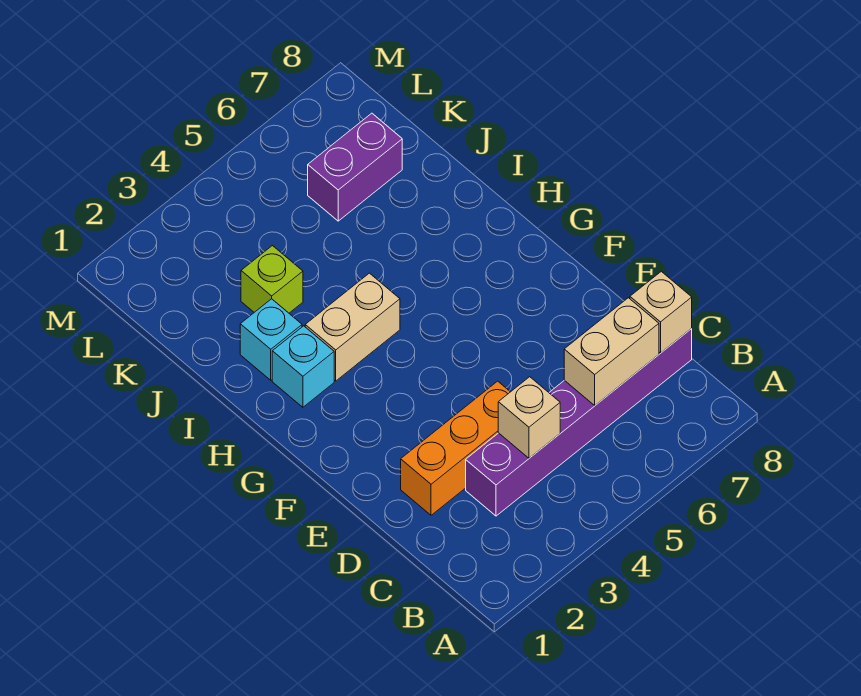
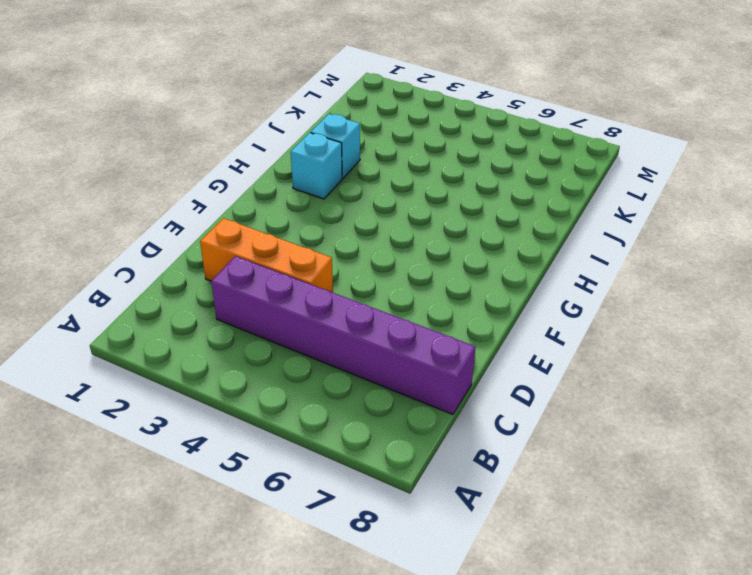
none -> tan brick H3:H4 level 1
none -> lime brick J3 level 1

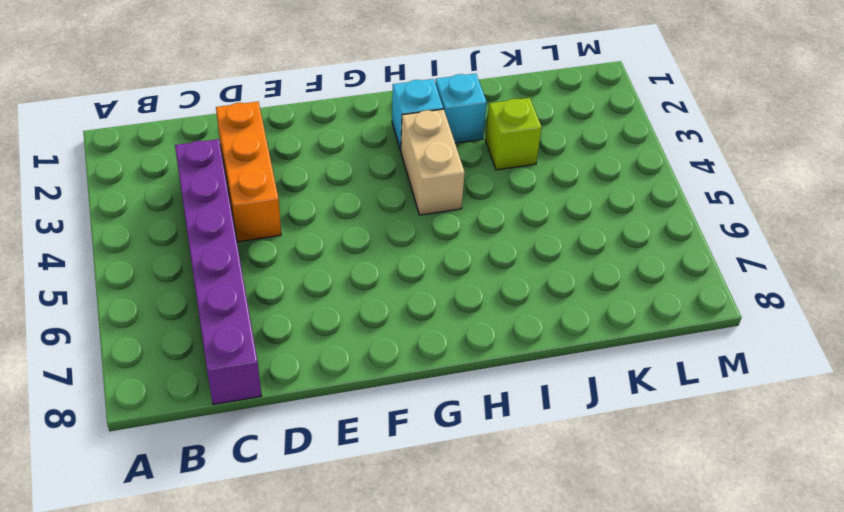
none -> purple brick K6:K7 level 1
none -> tan brick C4 level 2

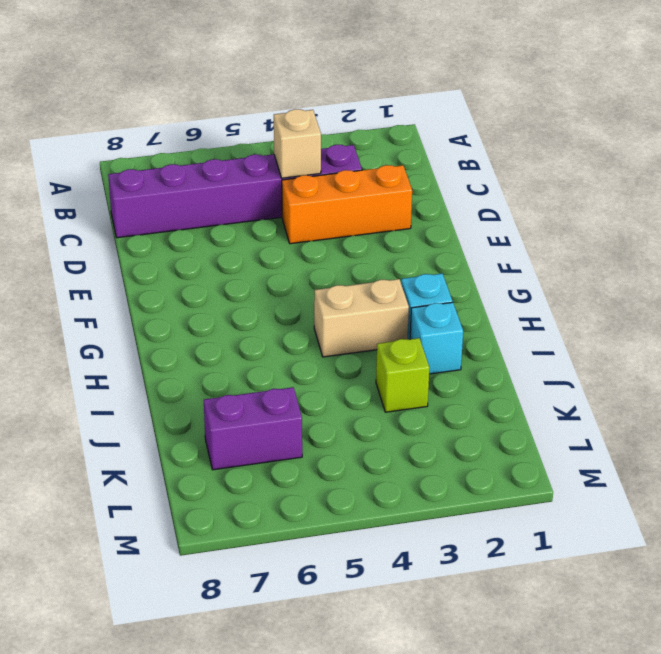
none -> tan brick C6:C7 level 2
none -> tan brick C8 level 2

